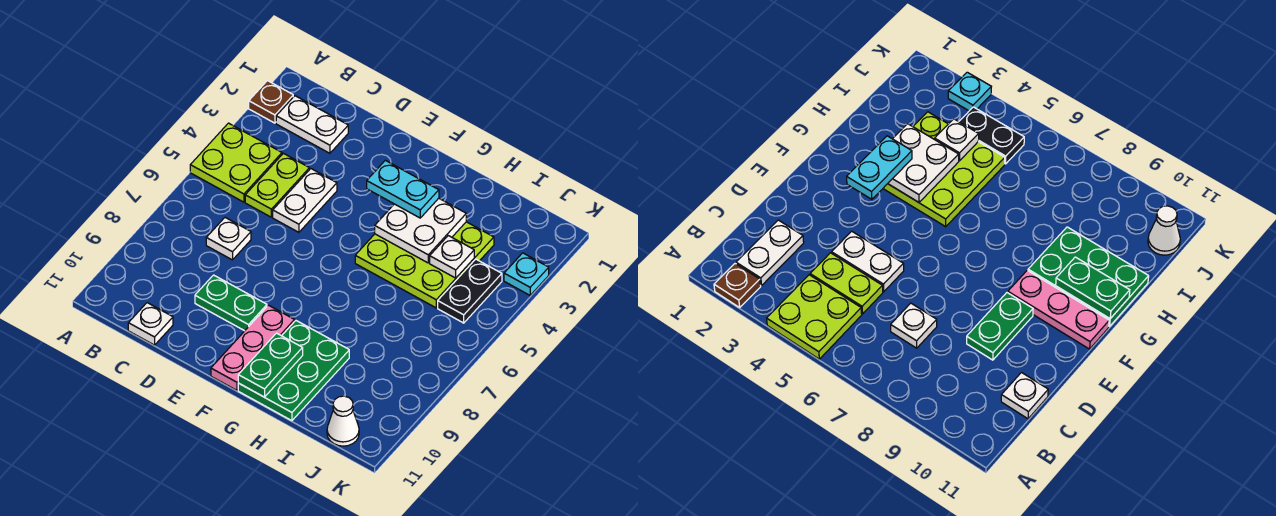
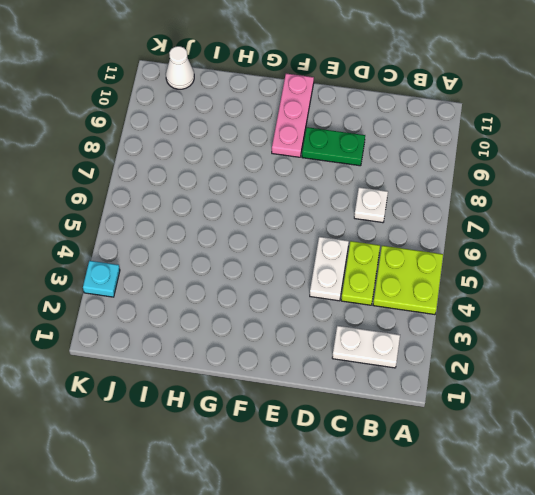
none -> brown plate A2 level 1
none -> white plate C11 level 1
none -> lime plate G3:I5 level 1

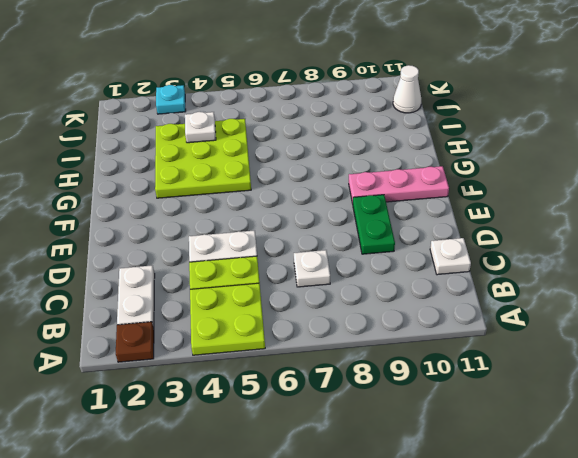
none -> green plate G9:H11 level 1
none -> black plate J4:J5 level 1
none -> white plate G3:H4 level 2

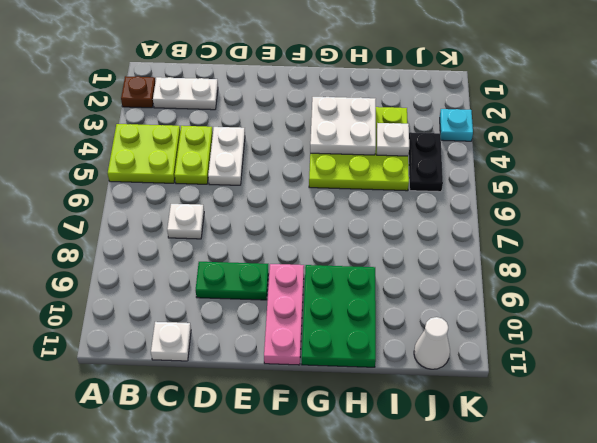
none -> green plate G10:G11 level 2
none -> cyan plate F3:G3 level 3

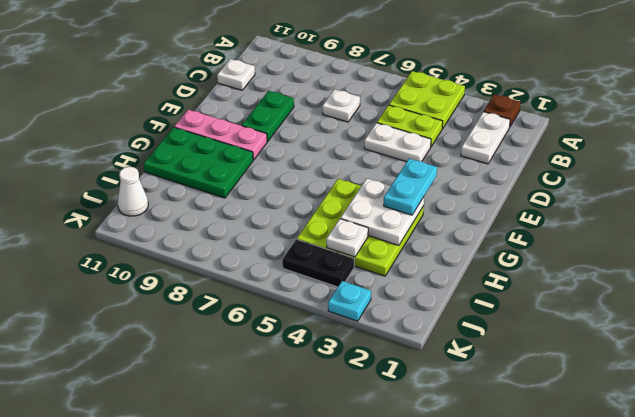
none -> green plate G10:G11 level 2

